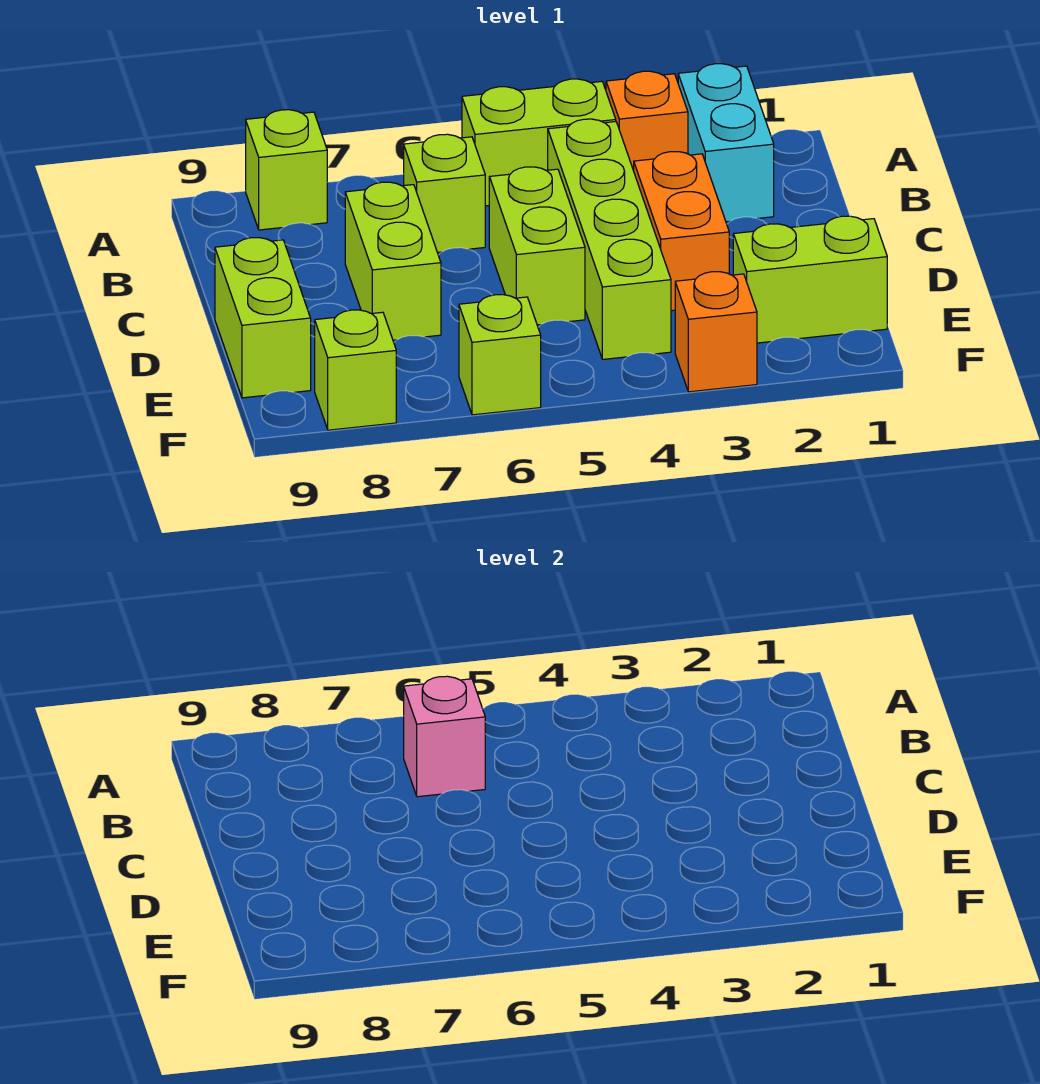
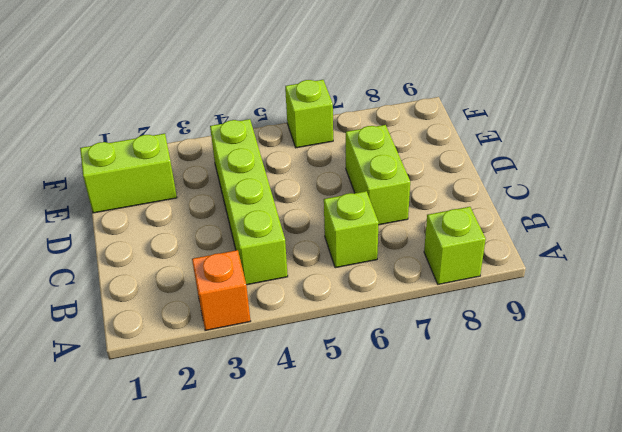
none -> cyan brick A2:B2 level 1
none -> lime brick A4:A5 level 1
none -> orange brick C3:D3 level 1

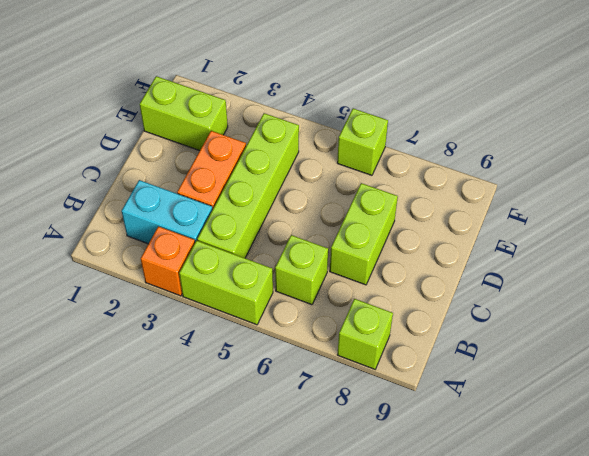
cyan brick B2:B3 level 1 -> cyan brick A2:B2 level 1
none -> lime brick C5:D5 level 1
none -> lime brick D9:E9 level 1
none -> orange brick F3 level 1

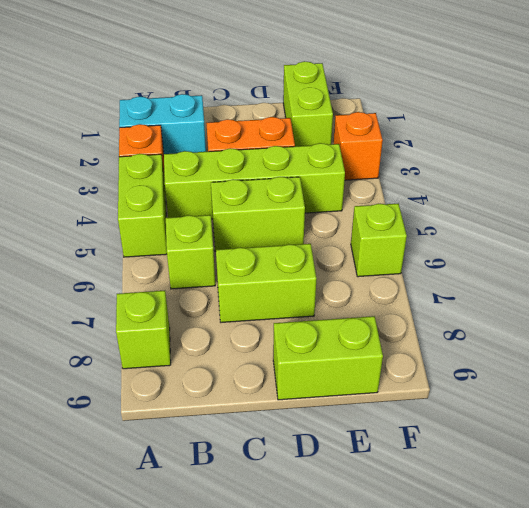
none -> lime brick F8 level 1
none -> pink brick B6 level 2

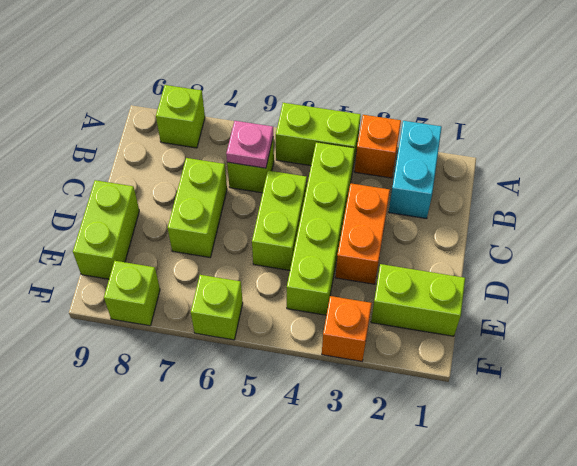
pink plate B6 level 2 -> pink brick B6 level 2

